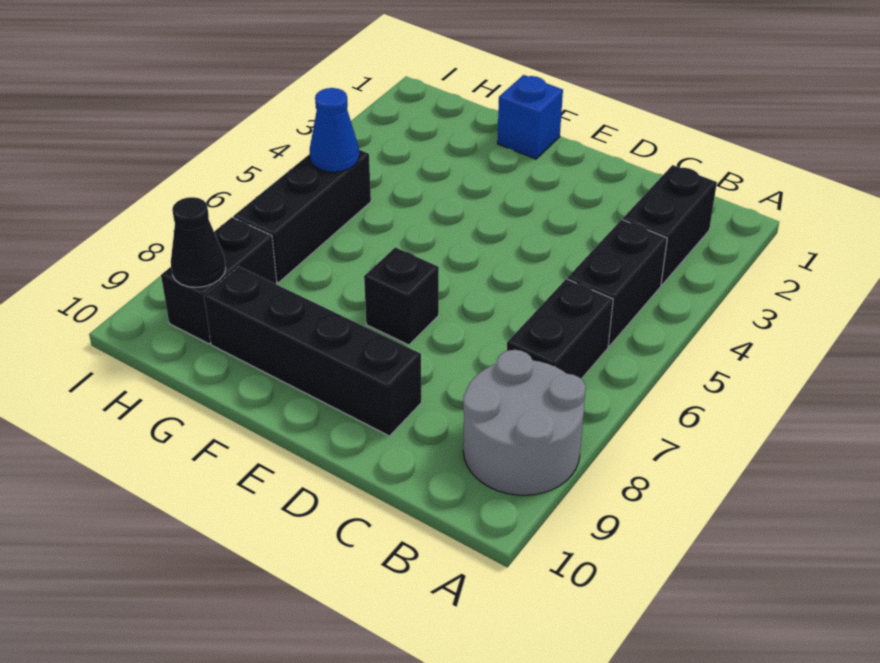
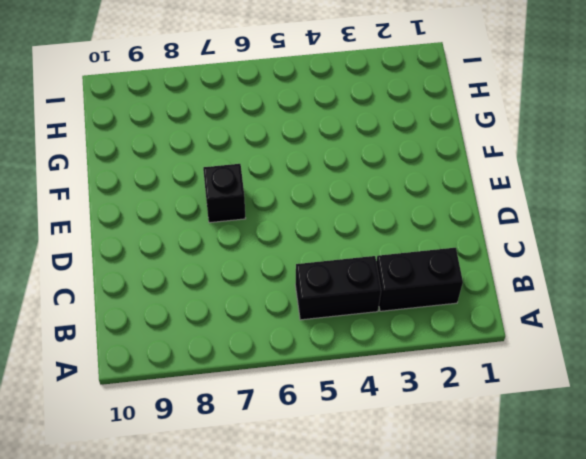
none -> grey round brick A8:B9 level 1
none -> black brick B6:B7 level 1

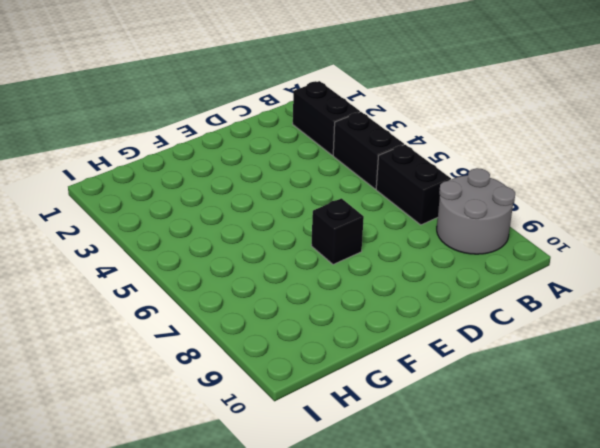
none -> black brick D9:G9 level 1
none -> blue brick F1 level 1

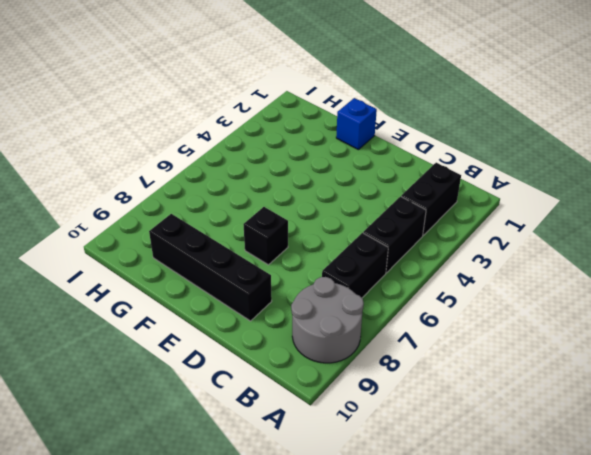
none -> black brick H5:H7 level 1
none -> black brick H8:H9 level 1

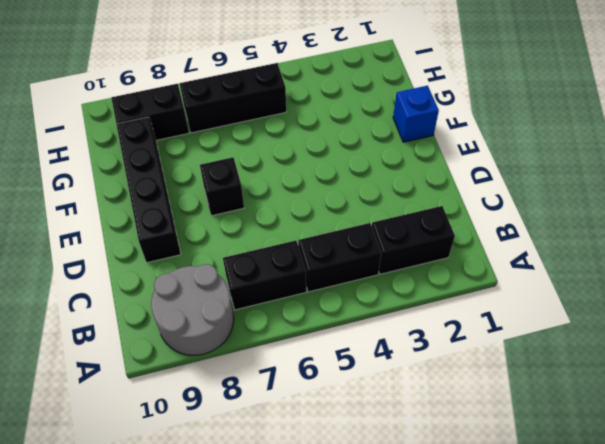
none -> blue cone H5 level 2
none -> black cone H9 level 2

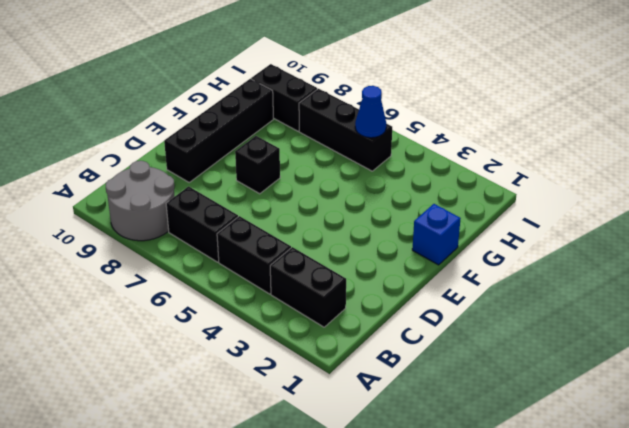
none -> black cone H9 level 2

